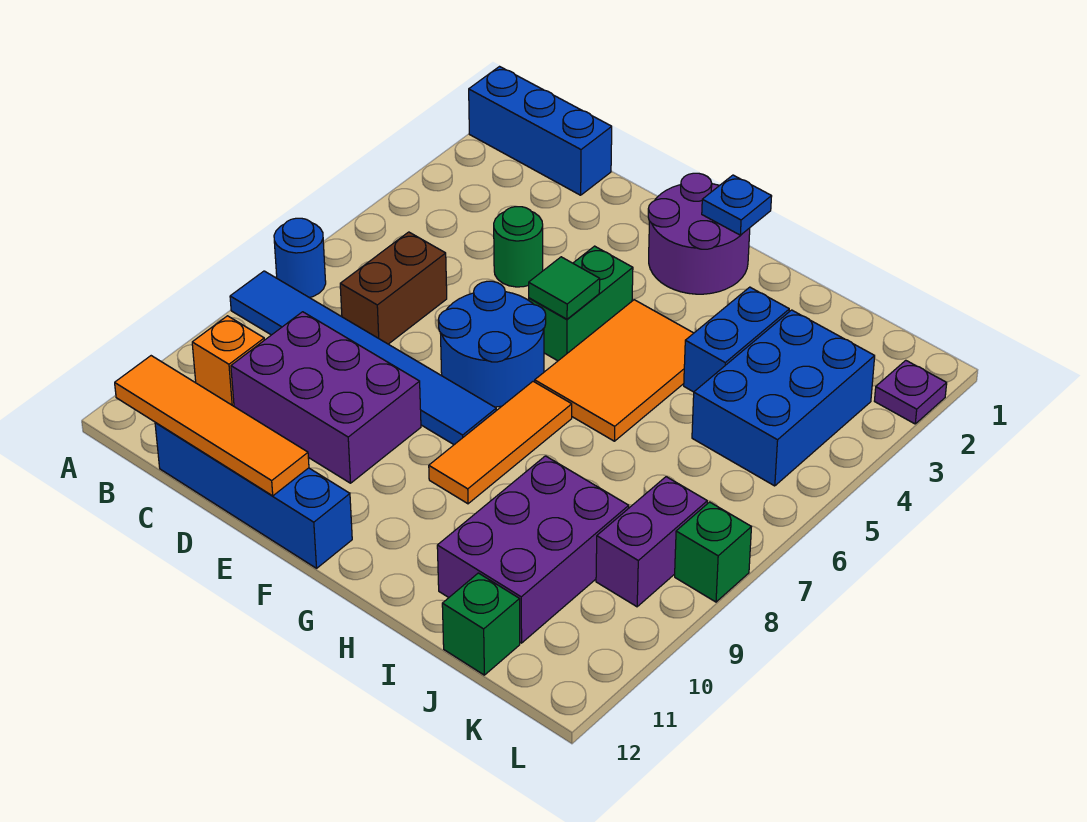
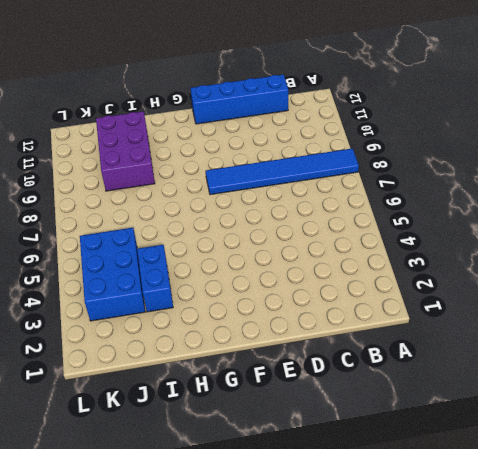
none -> blue brick A1:C1 level 1
none -> blue round brick A7 level 1
none -> orange brick B10 level 1

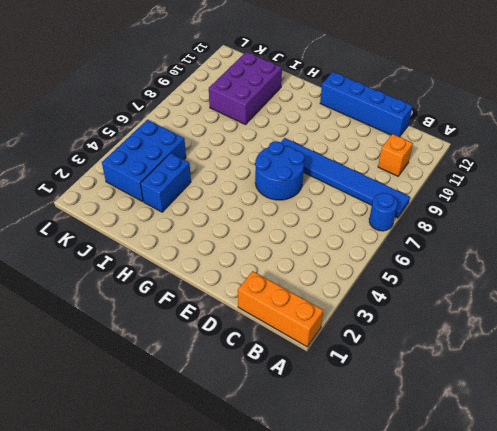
orange brick A1:C1 level 1 -> blue brick A1:C1 level 1
none -> brown brick C6:C7 level 1
none -> purple brick C9:E10 level 1
none -> green round brick D4 level 1

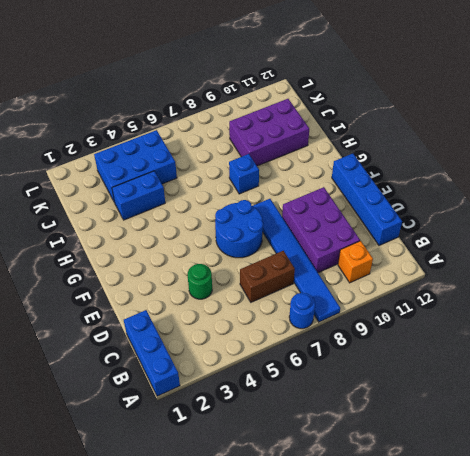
blue brick H8 level 1 -> none
none -> purple round brick F1:G2 level 1
none -> green brick F4:F5 level 1
none -> orange tile G4:H6 level 1

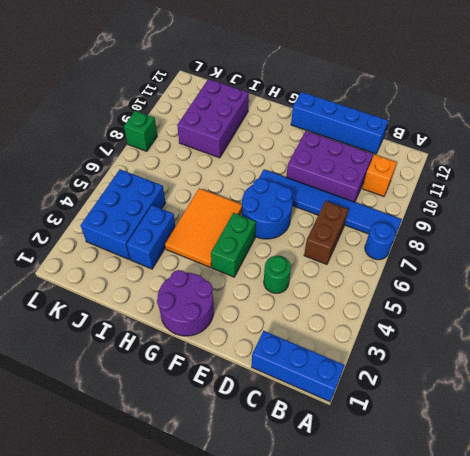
none -> orange tile G7:G9 level 1
none -> green brick J12 level 1
none -> purple brick K8:K9 level 1

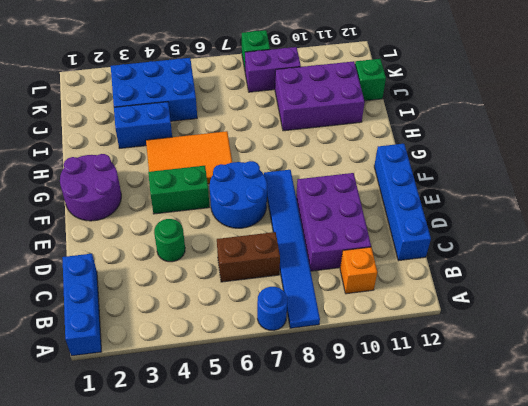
none -> orange tile G7:G9 level 1
none -> purple plate L2 level 1
none -> orange tile B12:E12 level 2

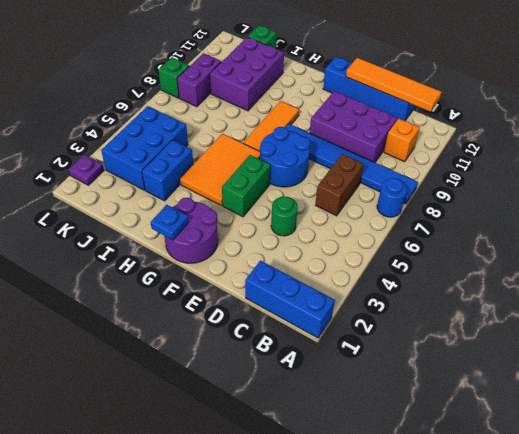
none -> green tile F5 level 2

